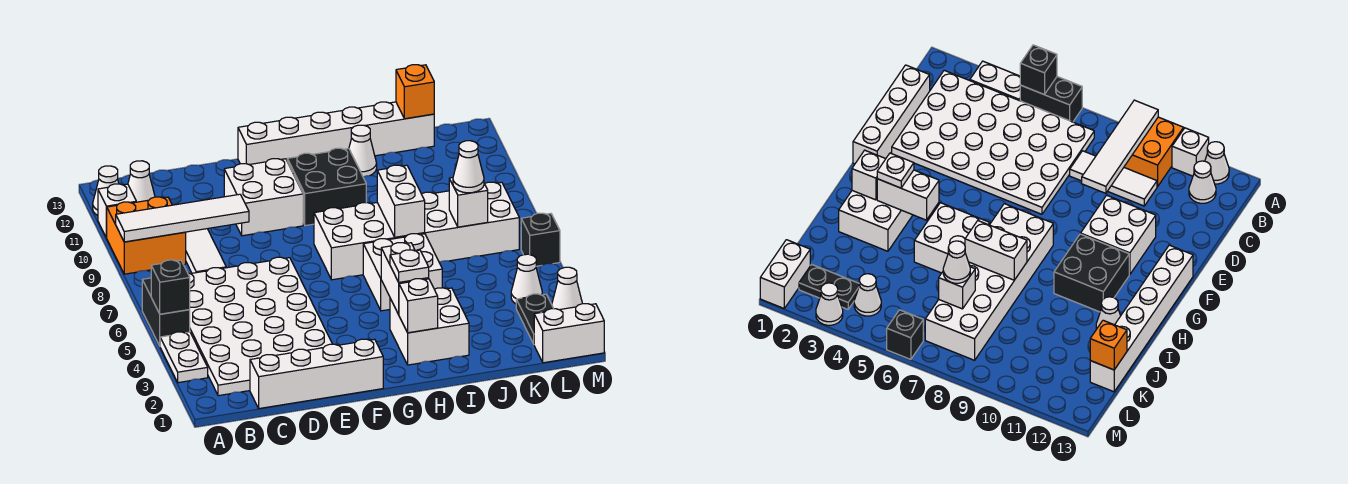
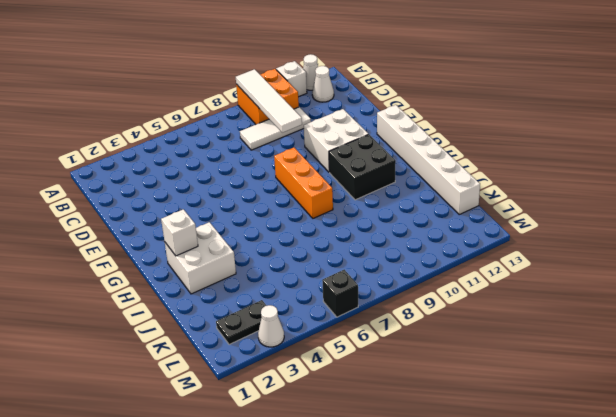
orange brick F8:H8 level 1 -> white brick G7:L8 level 1
none -> white plate A3:A4 level 1
none -> black brick A5:A6 level 1
none -> white plate B2:E7 level 1
none -> white brick C1:F1 level 1

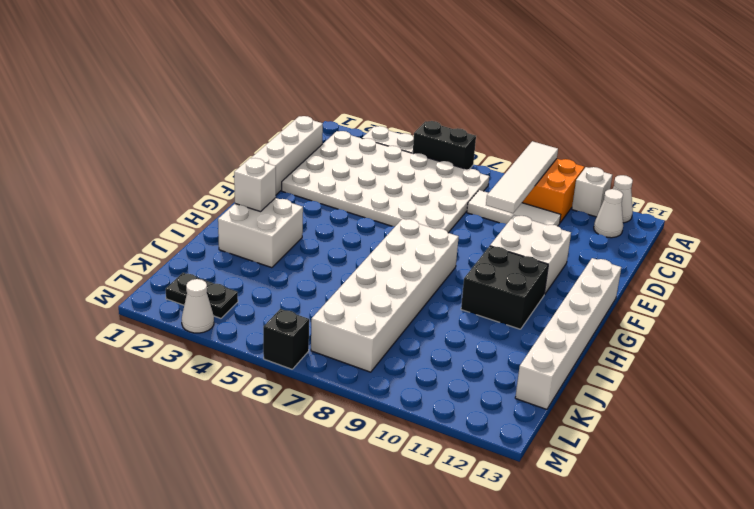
none -> white brick H5:I6 level 1
none -> white cone I12 level 1
none -> white brick L1:M1 level 1
none -> white cone L4 level 1

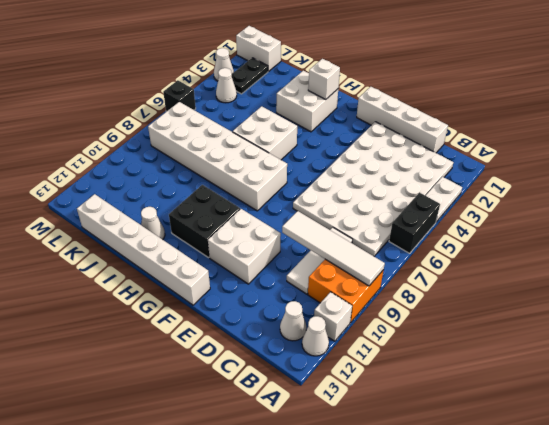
none -> black brick A5 level 2
none -> white brick H3:H4 level 2
none -> white brick I7:I8 level 2
none -> white brick K7 level 2

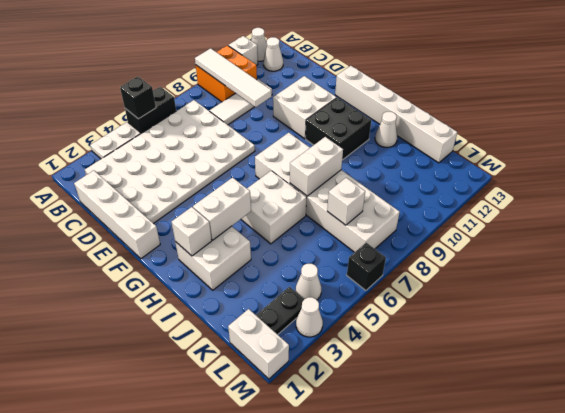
none -> orange brick K13 level 2
none -> white plate H3 level 3
none -> white cone K7 level 3

